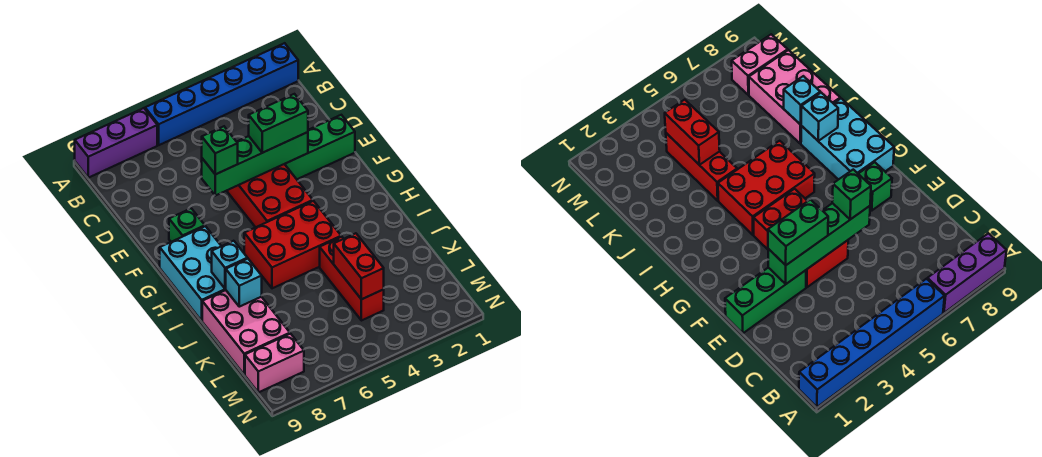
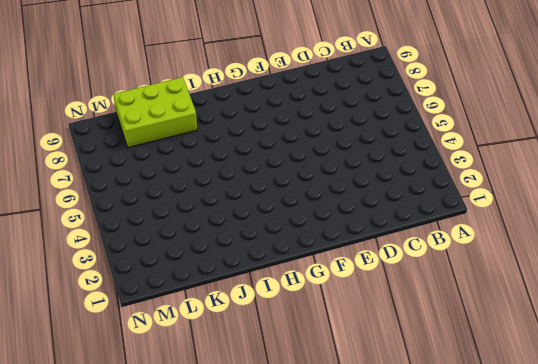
lime brick J8:L9 level 1 -> pink brick J8:L9 level 1
none -> blue brick A1:A6 level 1
none -> purple brick A7:A9 level 1
none -> green brick E1:E3 level 1

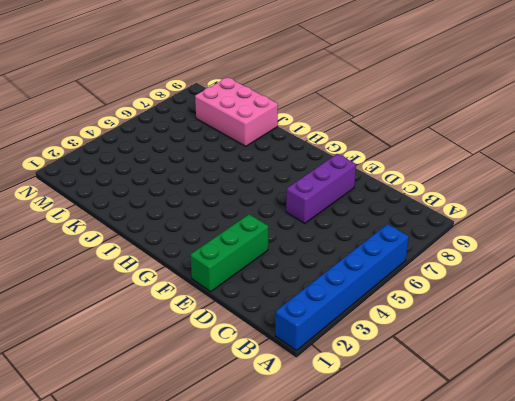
purple brick E6:E8 level 1 -> purple brick A7:A9 level 1
none -> red brick E4:G5 level 1
none -> green brick F8 level 1
none -> cyan brick G8:I9 level 1

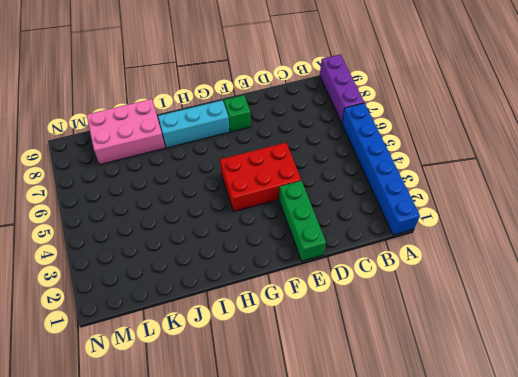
cyan brick G8:I8 level 1 -> cyan brick G8:I9 level 1
none -> red brick H4:I6 level 1
none -> red brick J4:L4 level 1
none -> pink brick M8:M9 level 1

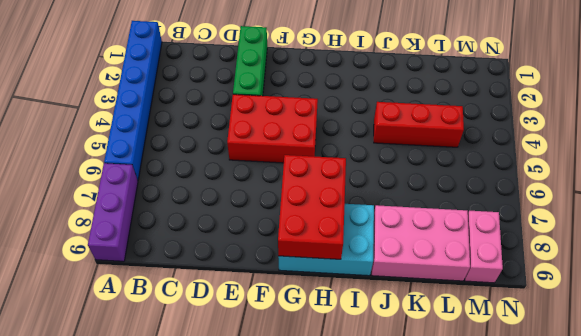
red brick G7:H9 level 2 -> red brick H4:I6 level 1
none -> green brick F8 level 1
none -> green brick E3:E6 level 2
none -> cyan brick I8 level 2

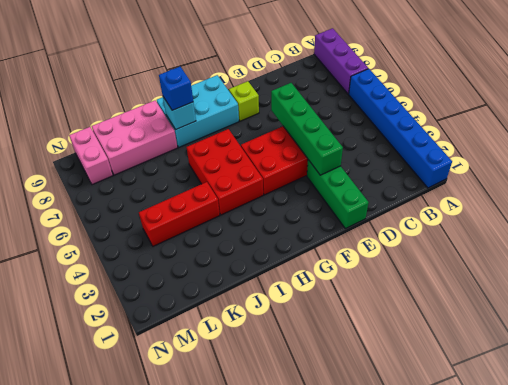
lime brick F8 level 1 -> green brick F8 level 1
blue brick I8 level 3 -> none
none -> cyan brick J8 level 2
none -> red brick K4:L4 level 2
none -> green brick E3:E4 level 3

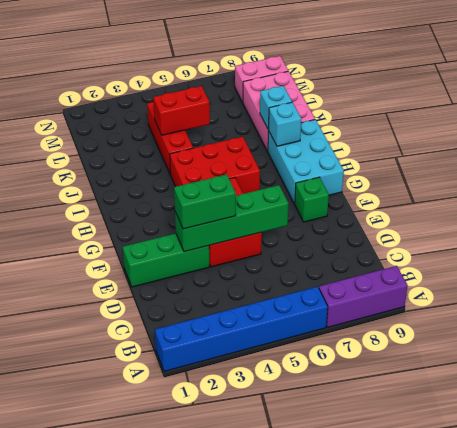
red brick K4:K5 level 2 -> red brick K4:L4 level 2
none -> green brick E6 level 3

